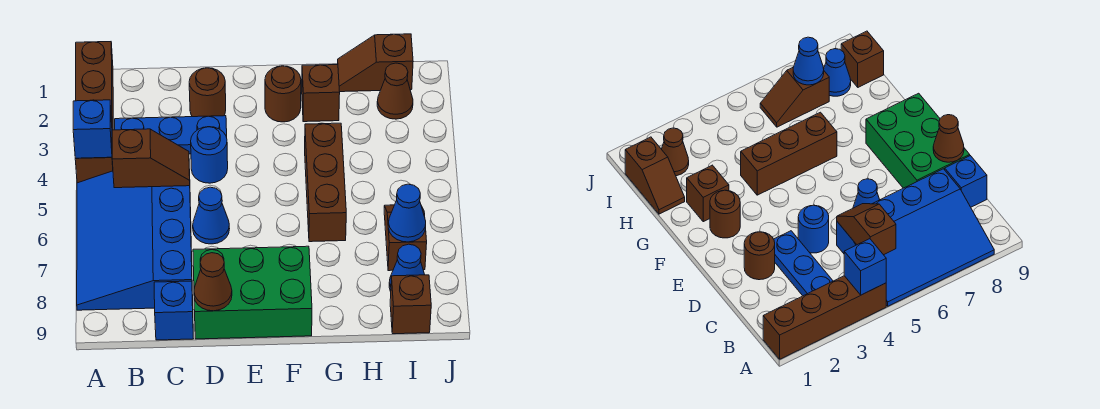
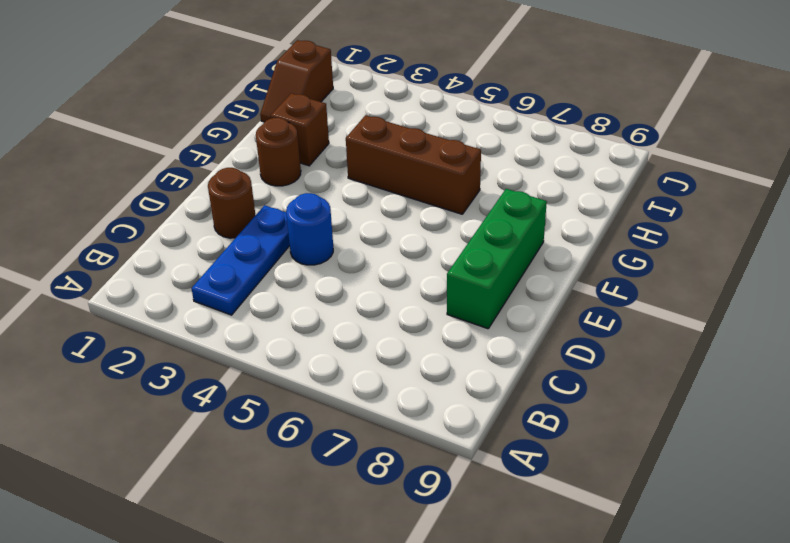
green brick D8:F8 level 1 -> green brick D8:F9 level 1
none -> brown brick A1:A4 level 1
none -> blue slope A5:C8 level 1 top C
none -> blue brick C9 level 1

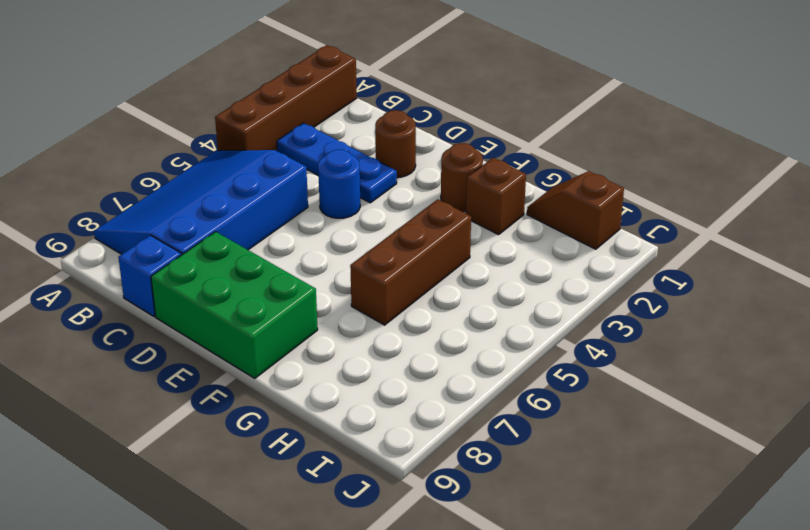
none -> blue cone D6 level 1
none -> brown cone I2 level 1
none -> brown slope I6:I7 level 1 top 7

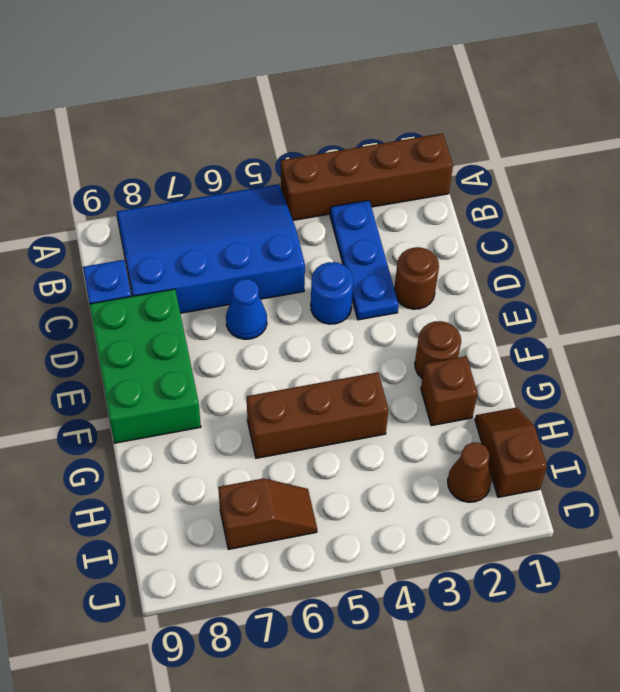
none -> blue cone I8 level 1
none -> brown brick I9 level 1
none -> blue brick A4 level 2

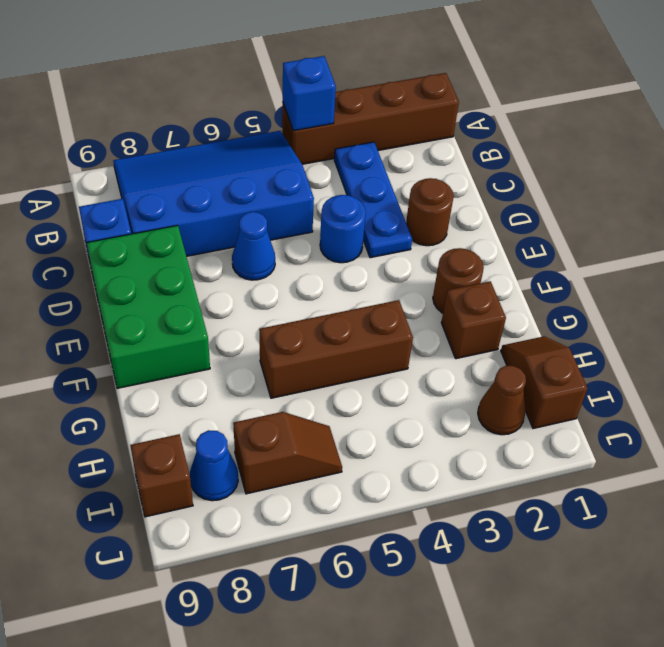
none -> brown slope B5:C5 level 2 top B
none -> brown cone D9 level 2
none -> blue cone I7 level 2

